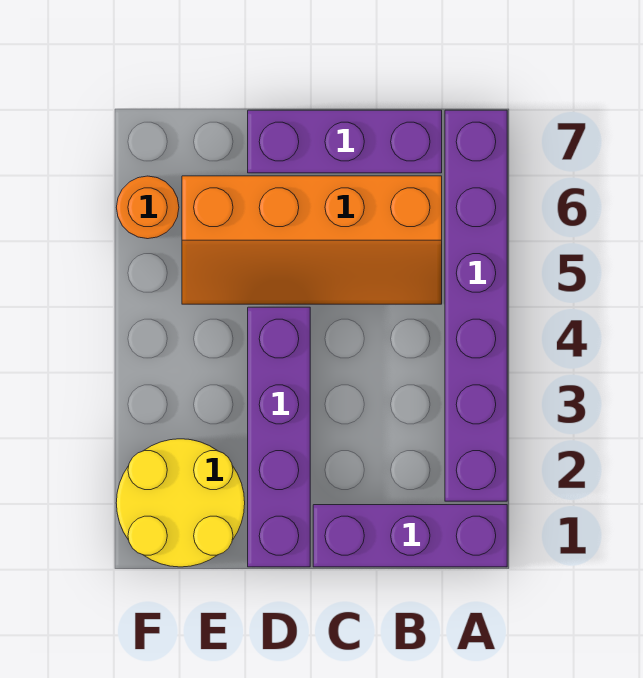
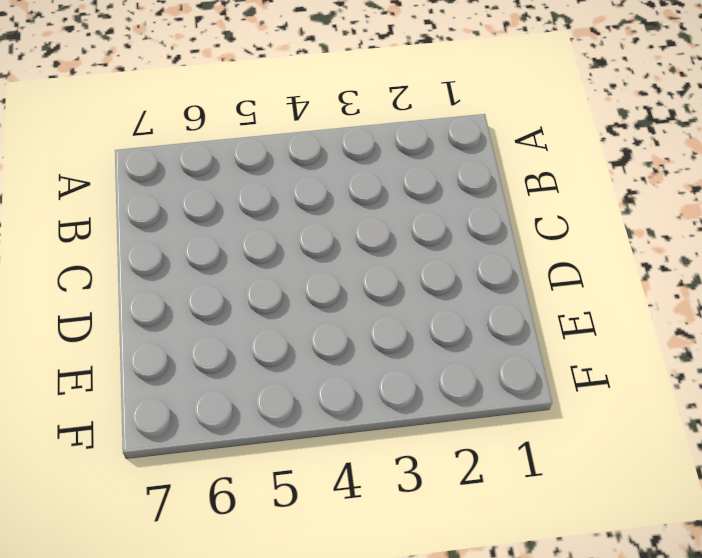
none -> purple brick A1:C1 level 1
none -> purple brick A2:A7 level 1

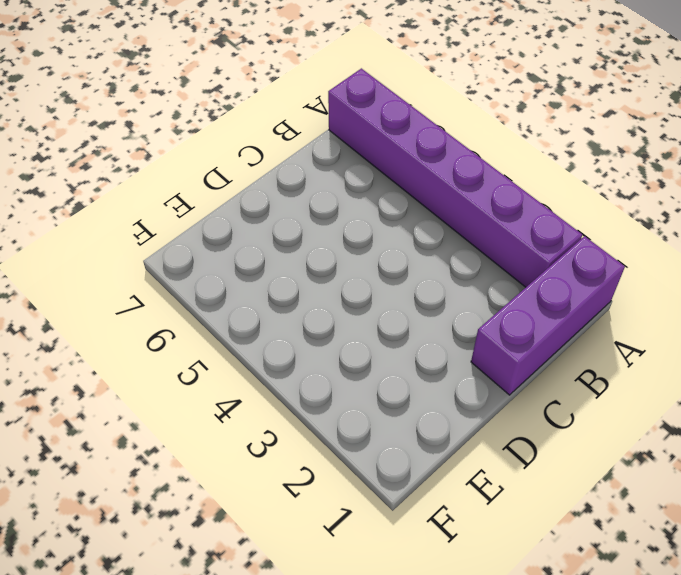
none -> orange slope B5:E6 level 1 top 6
none -> purple brick B7:D7 level 1

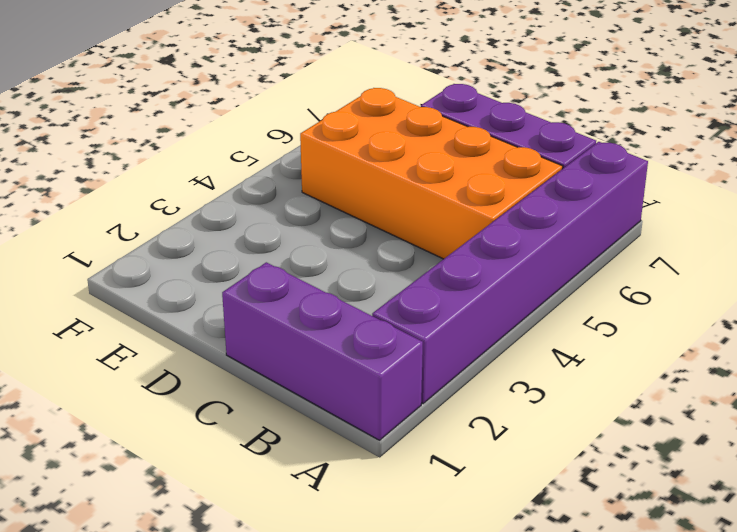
orange brick B5:E6 level 1 -> orange slope B5:E6 level 1 top 6
none -> purple brick D1:D4 level 1
none -> yellow round brick E1:F2 level 1

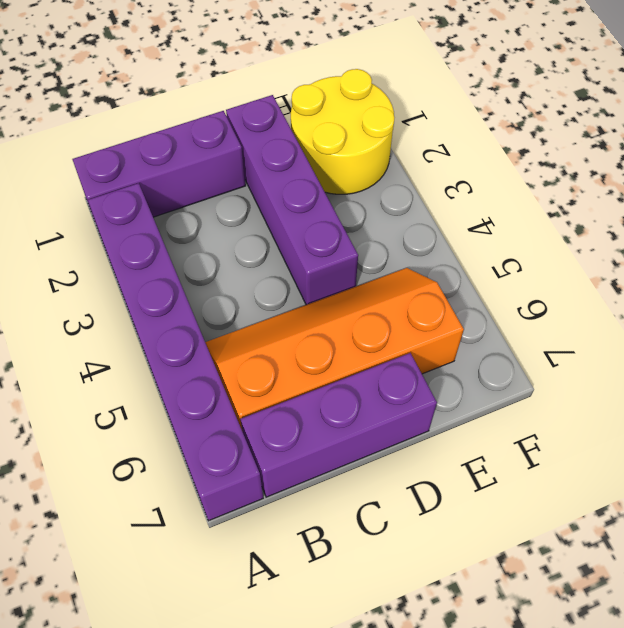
none -> orange round brick F6 level 1

